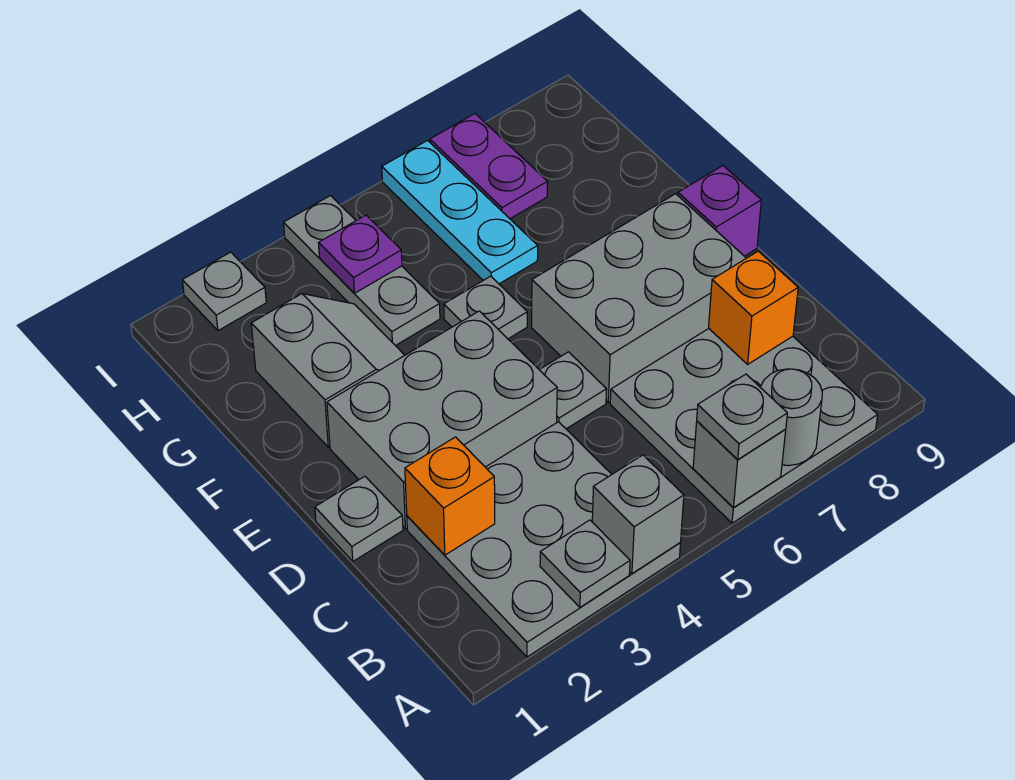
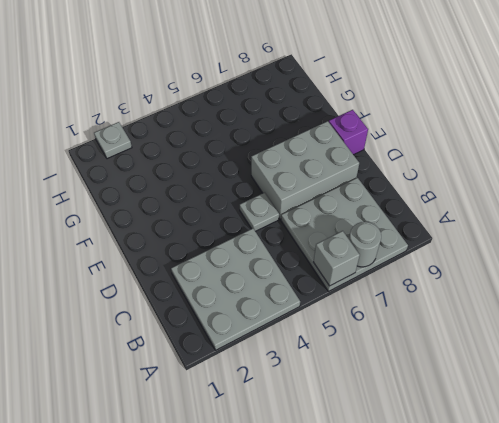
none -> grey plate D1 level 1
none -> grey brick D2:E4 level 1
none -> grey slope F2:G3 level 1 top 2

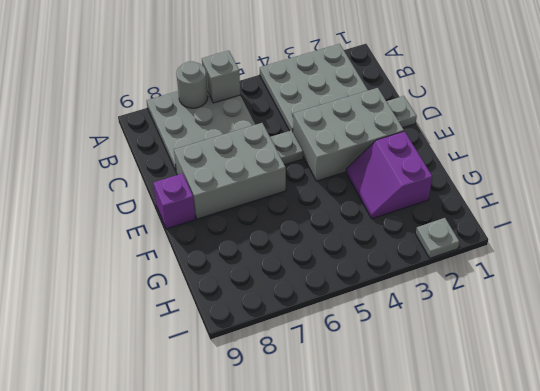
purple slope F2:G3 level 1 top 2 -> grey slope F2:G3 level 1 top 2
none -> grey plate F5 level 1
none -> grey plate G4:I4 level 1
none -> cyan plate G6:I6 level 1

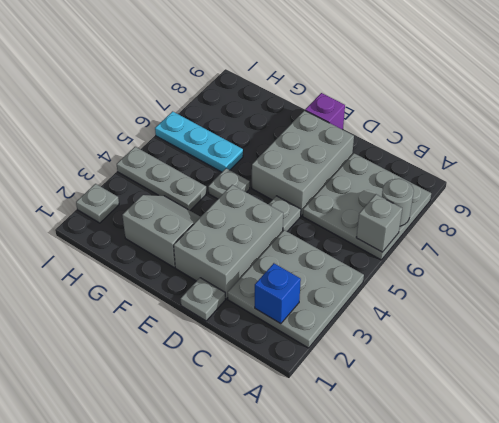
blue brick B2 level 2 -> none
none -> purple plate H7:I7 level 1
none -> grey plate A3 level 2
none -> grey brick A4 level 2

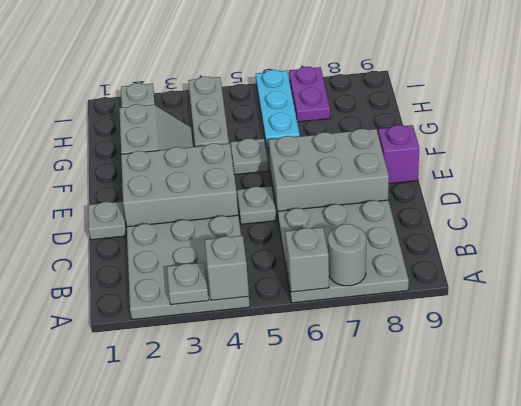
none -> orange brick C2 level 2
none -> orange brick C8 level 2
none -> purple plate H4 level 2

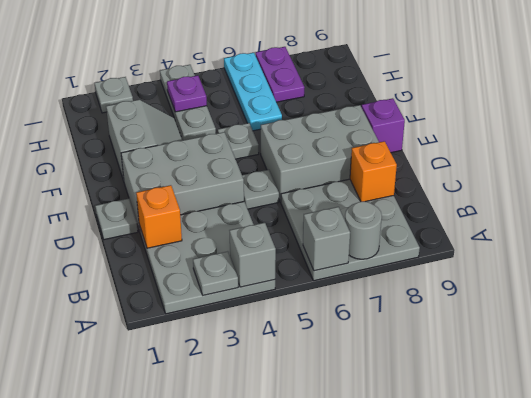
none -> grey plate A6 level 3

